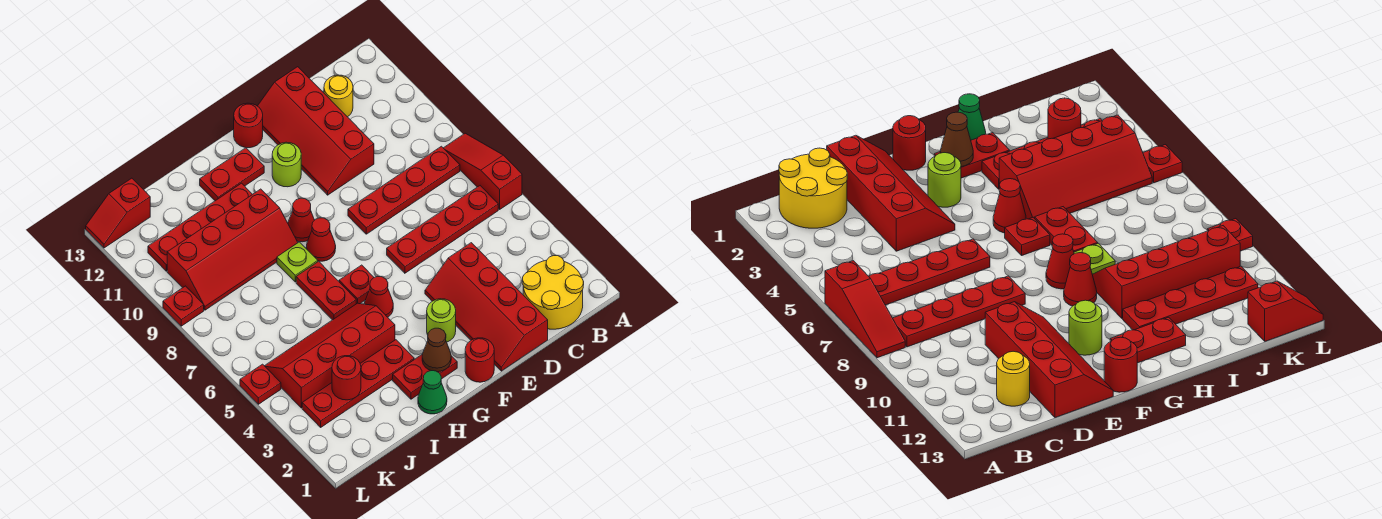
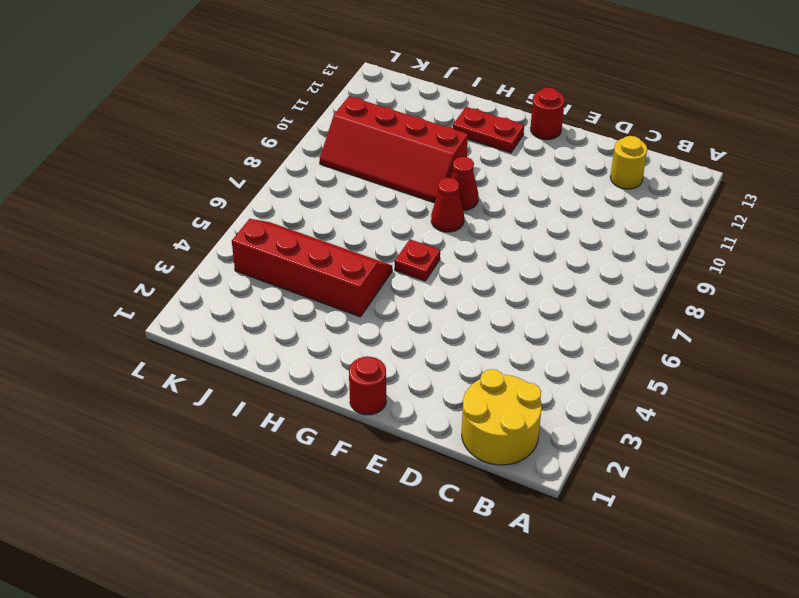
none -> red slope A6:A8 level 1 top 6
none -> red plate B6:E6 level 1
none -> red plate B8:E8 level 1

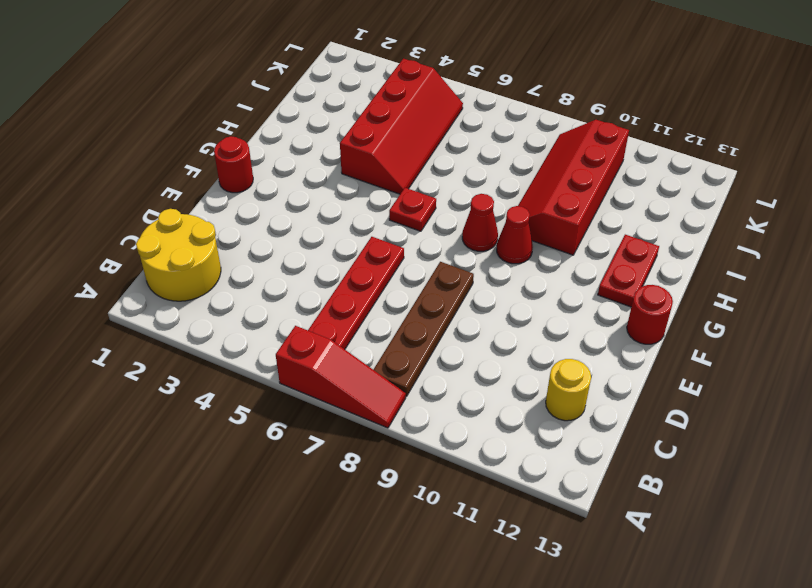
brown plate B8:E8 level 1 -> red plate B8:E8 level 1
none -> red slope D1:E4 level 1 top D
none -> red slope D10:E13 level 1 top D
none -> lime round brick F3 level 1

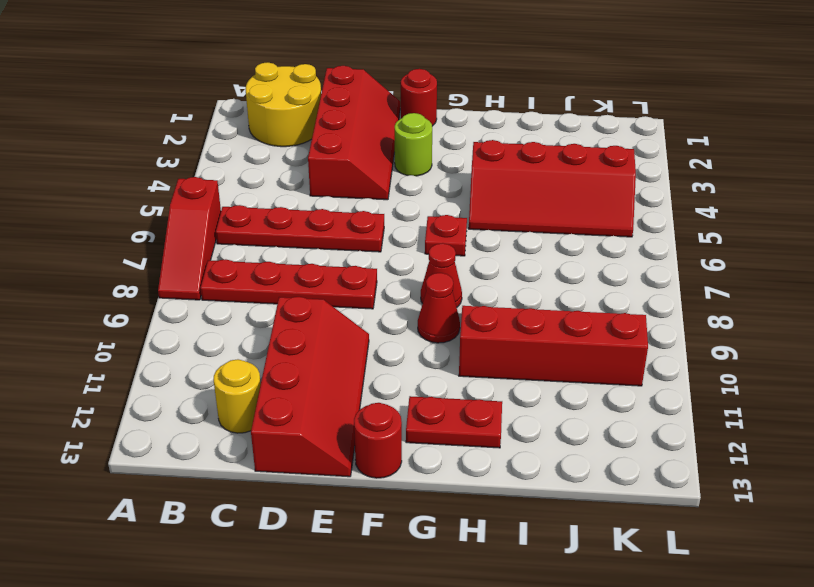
none -> lime round brick F11 level 1
none -> red plate G2:H2 level 1
none -> red cone G5 level 1

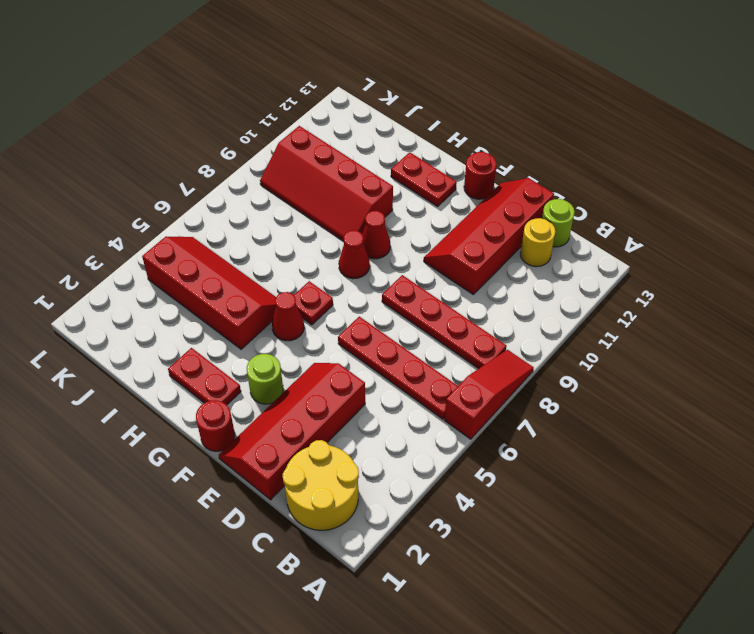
lime round brick C13 level 1 -> lime round brick F11 level 1
none -> green cone H1 level 1
none -> red plate H3:K3 level 1
none -> red plate H6:H7 level 1

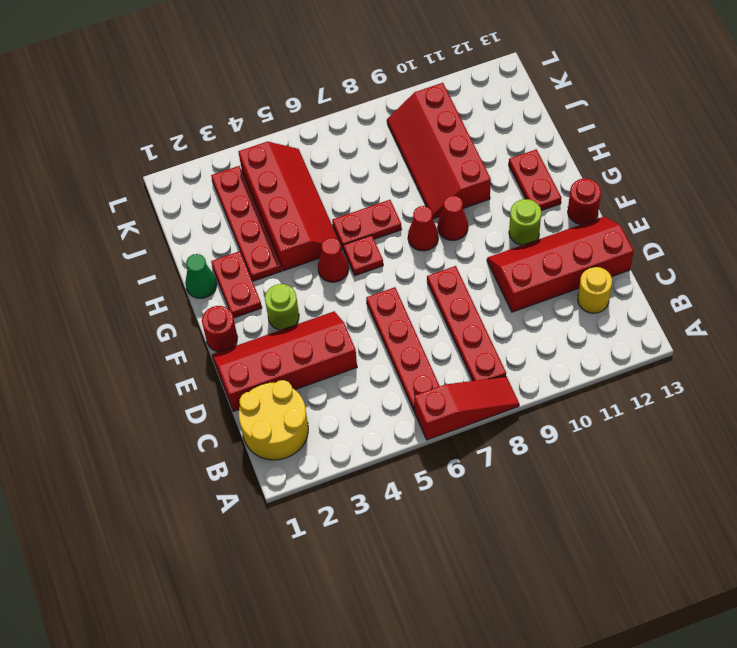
none -> lime plate H8 level 1
none -> red plate H11:K11 level 1
none -> red slope K13:L13 level 1 top K

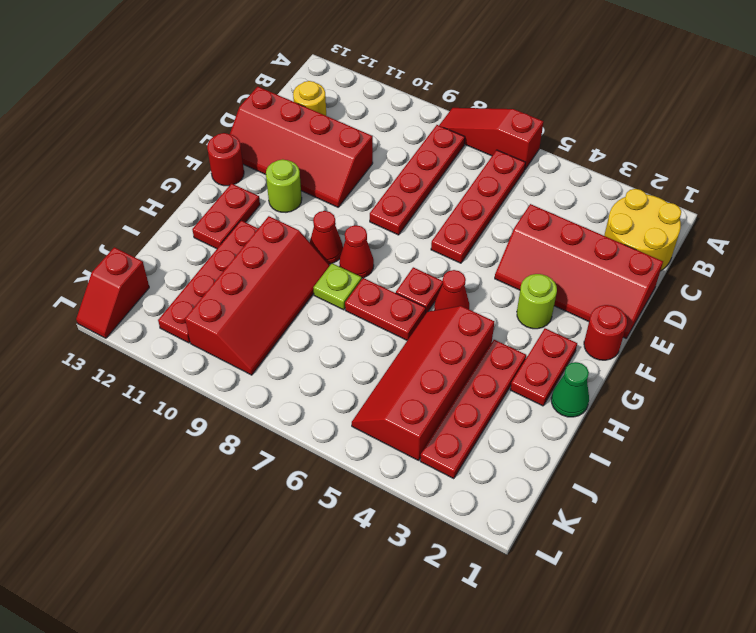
none -> red plate L5 level 1
none -> red plate L9 level 1
none -> brown cone G2 level 2

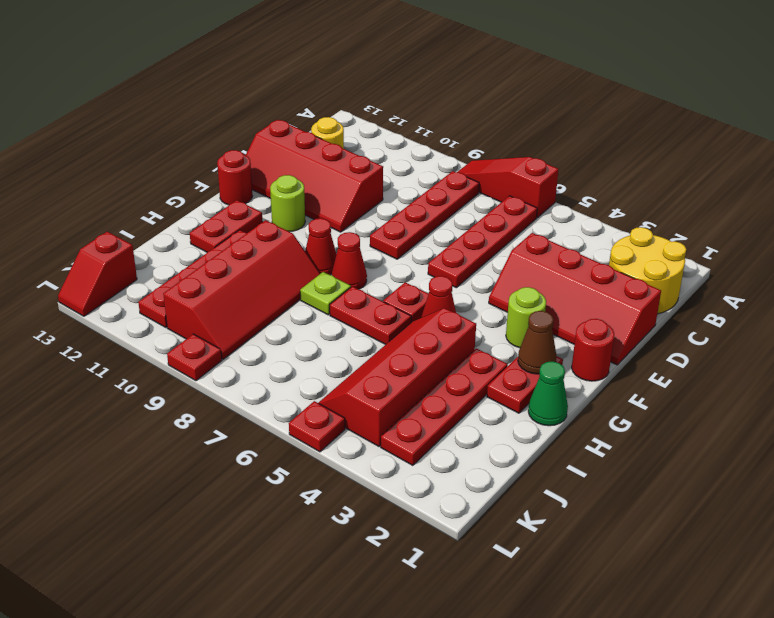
none -> red round brick J3 level 2

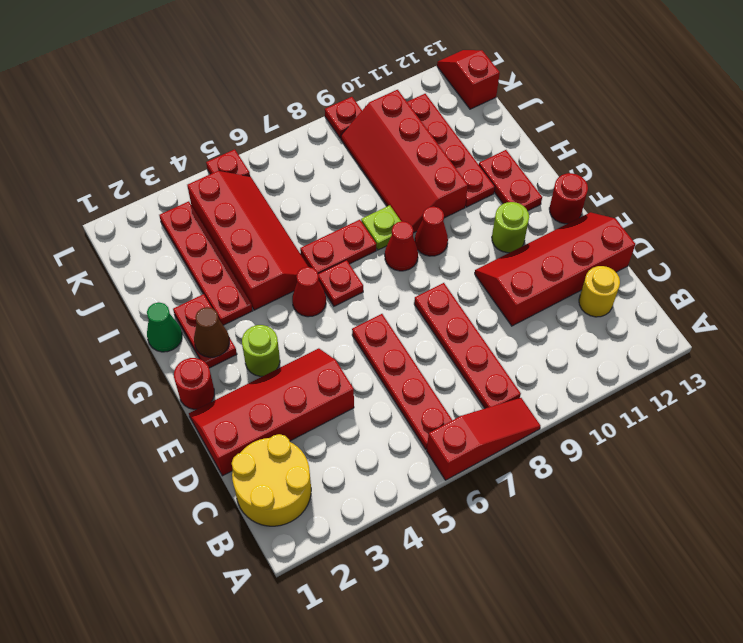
none -> red round brick J3 level 2

